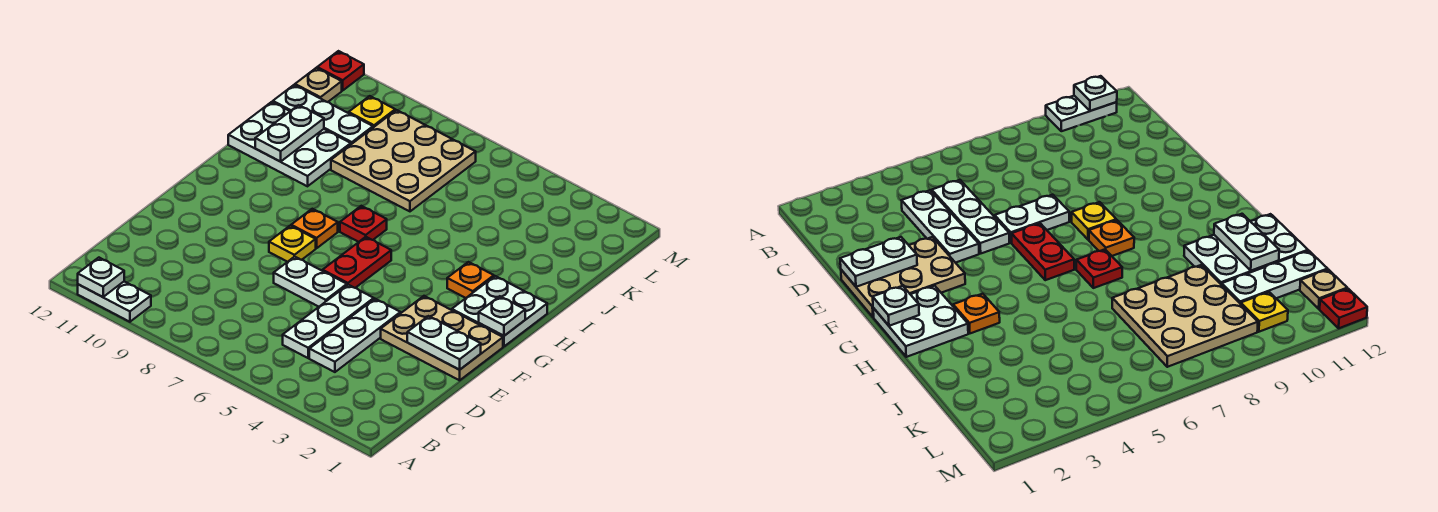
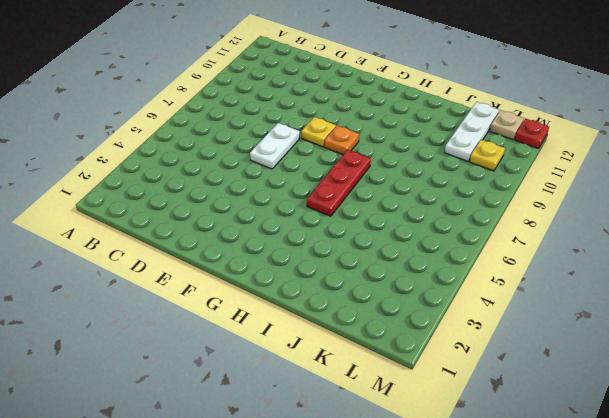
red plate H5:H7 level 1 -> red plate H7 level 1
none -> white plate A10:A11 level 1
none -> white plate C4:E4 level 1
none -> white plate C5:E5 level 1

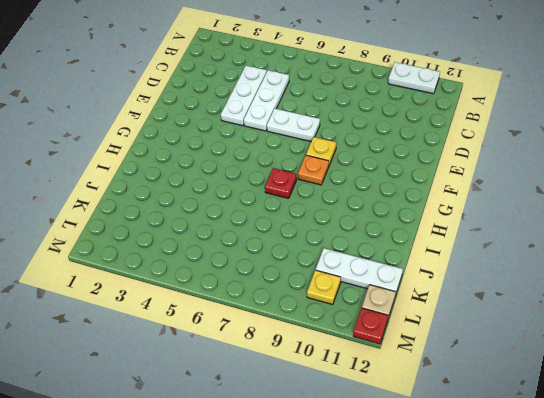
none -> tan plate E1:F3 level 1
none -> red plate F6:G6 level 1
none -> white plate G1:H2 level 1

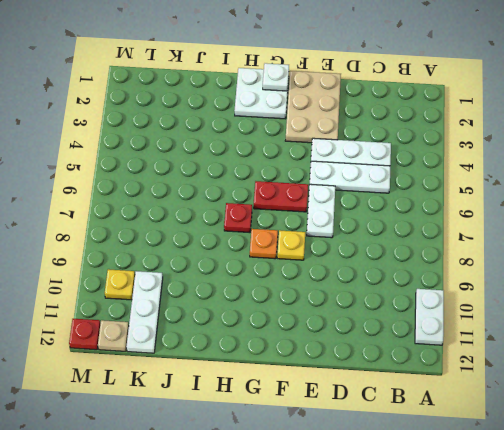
none -> orange plate H3 level 1
none -> white plate I10:J12 level 1
none -> tan plate J7:L9 level 1

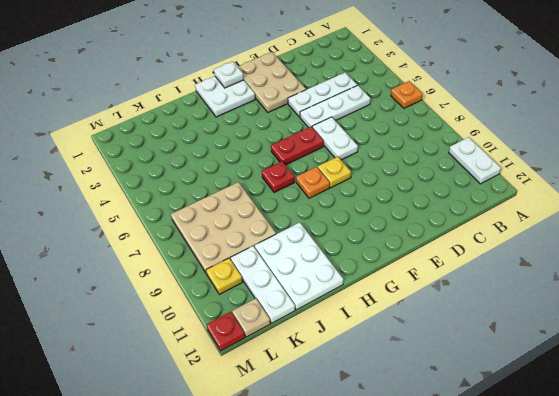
orange plate A6 level 1 -> orange plate H3 level 1
none -> white plate A11 level 2
none -> white plate E1:E2 level 2
none -> white plate I11:J11 level 2

